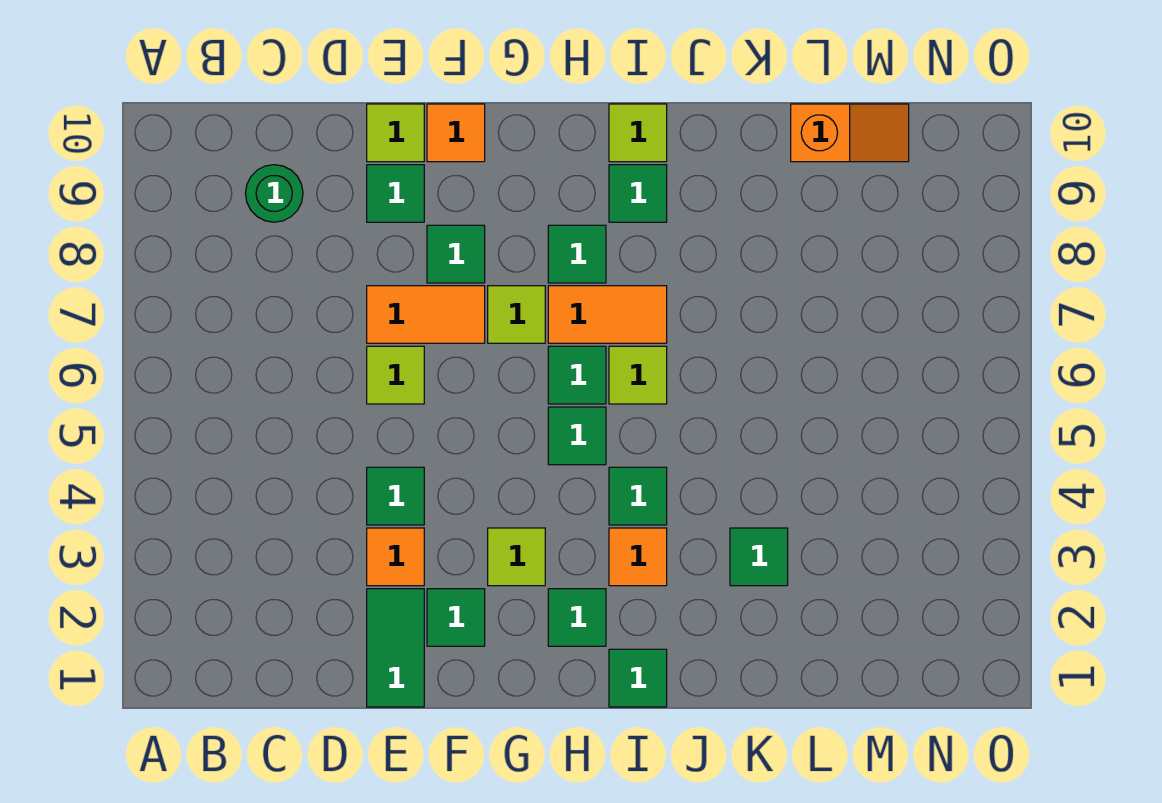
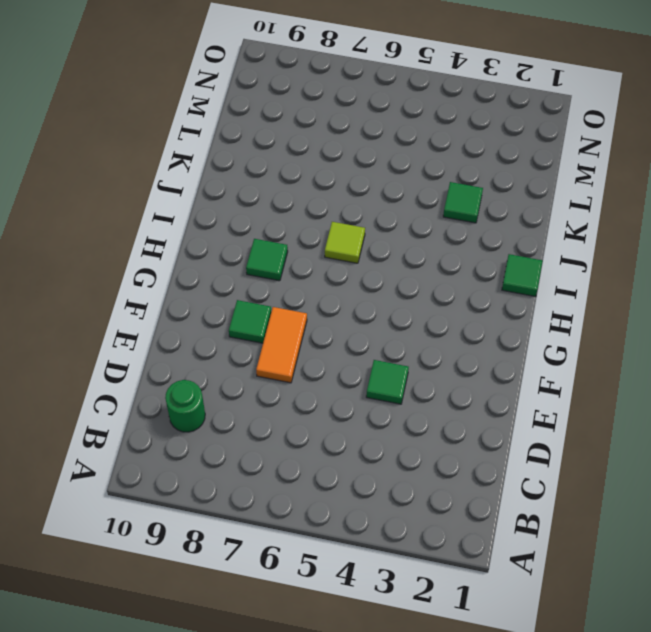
none -> green tile E1:E2 level 1
none -> orange tile E3 level 1
none -> lime tile E6 level 1

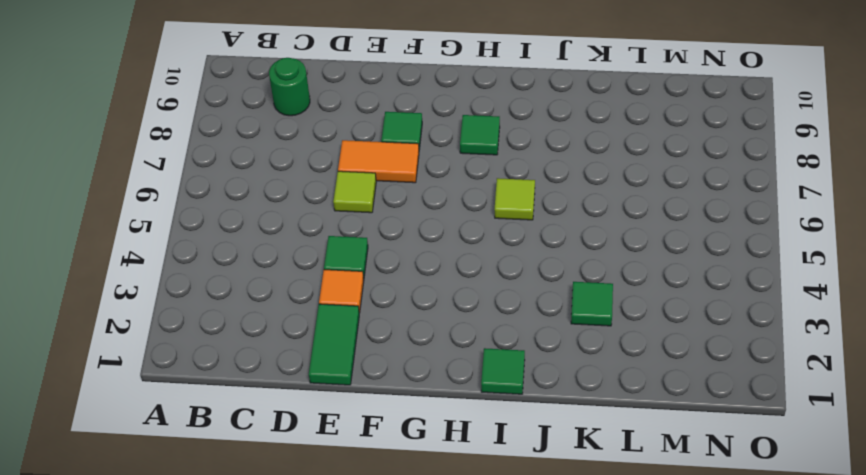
none -> green tile E9 level 1
none -> lime tile E10 level 1
none -> green tile F2 level 1

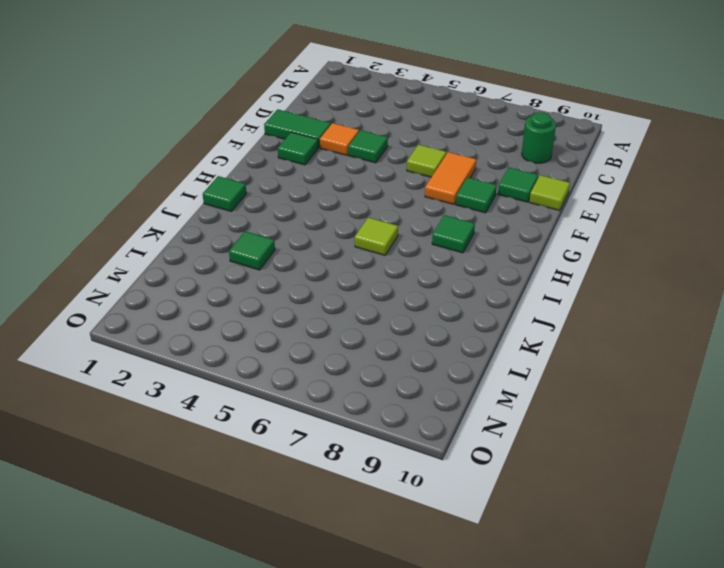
none -> orange tile F10 level 1
none -> lime tile G3 level 1
none -> lime tile G7 level 1

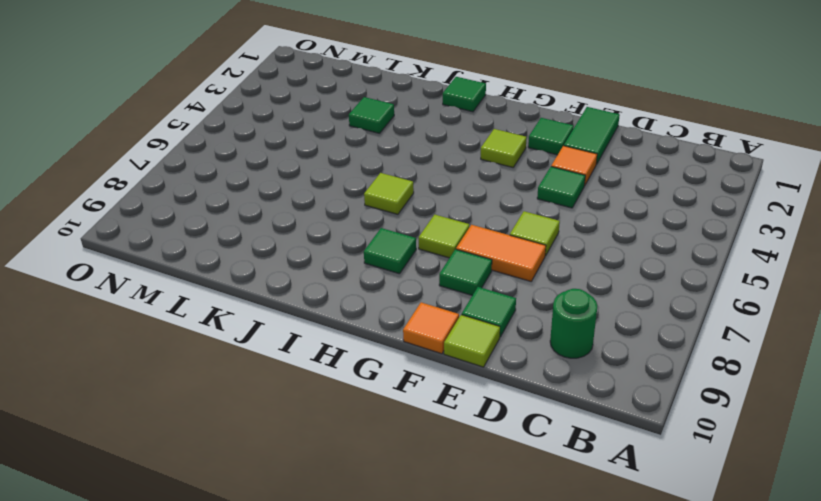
none -> green tile H2 level 1
none -> green tile H5 level 1
none -> green tile H6 level 1

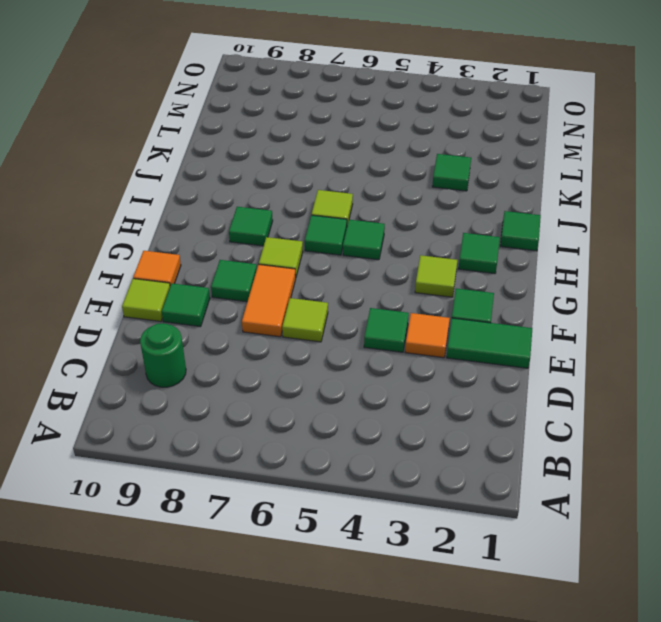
none -> orange tile H7:I7 level 1
none -> orange tile I3 level 1
none -> green tile I4 level 1

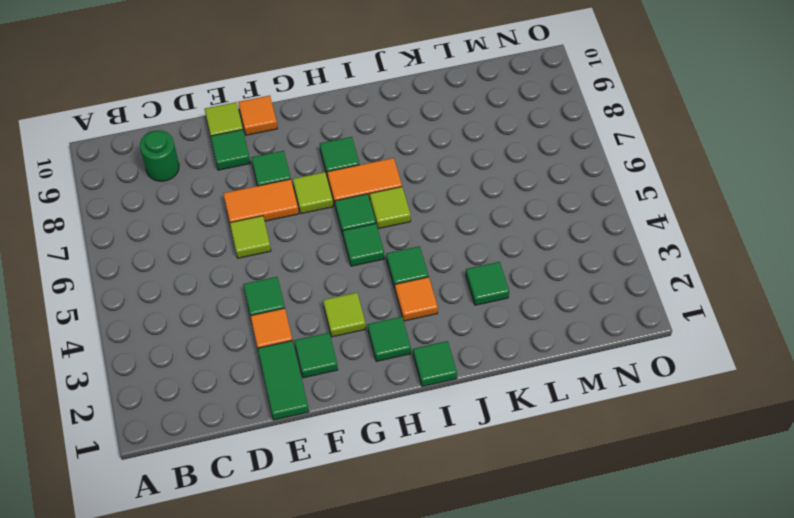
none -> green tile I9 level 1
none -> lime tile I10 level 1
none -> orange slope L10:M10 level 1 top L

